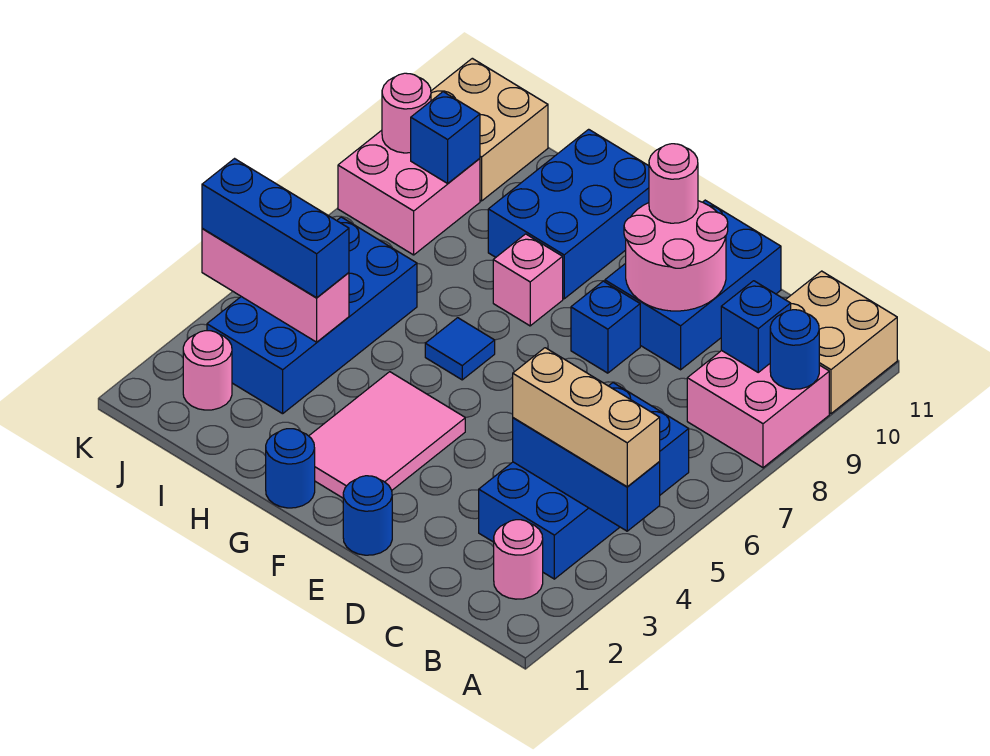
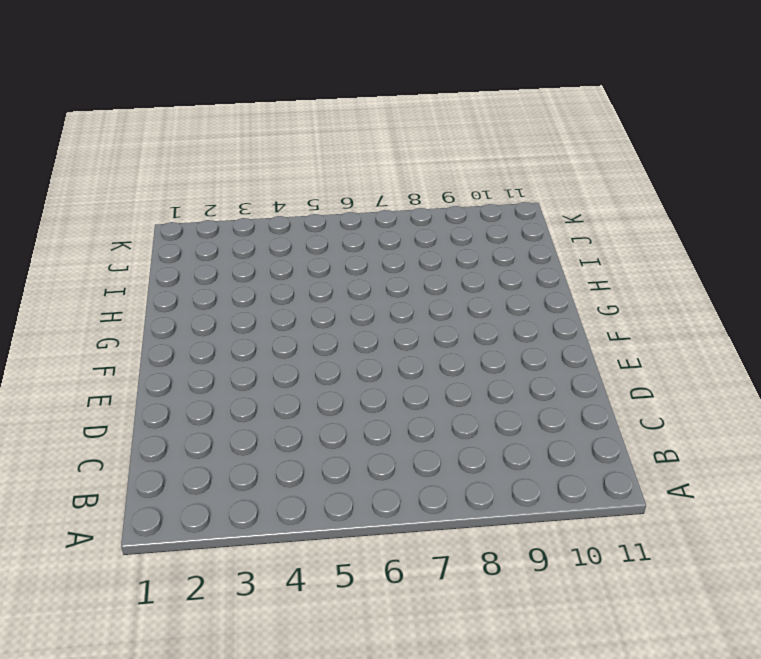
none -> pink brick A8:B9 level 1
none -> tan brick A10:B11 level 1
none -> pink round brick B2 level 1

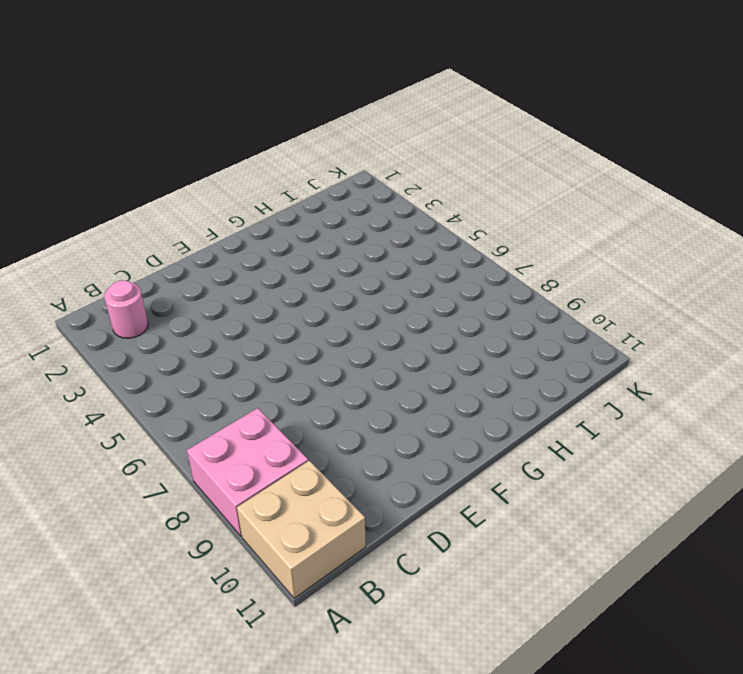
none -> blue brick B3:C6 level 1
none -> blue brick D9:E11 level 1
none -> blue round brick E1 level 1

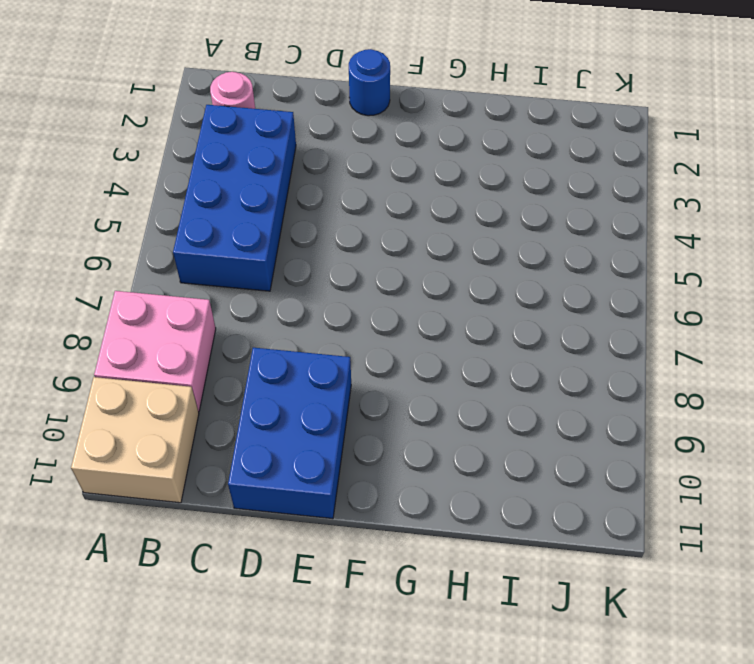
none -> blue brick E8 level 1
none -> pink tile F2:G4 level 1
none -> blue round brick G1 level 1

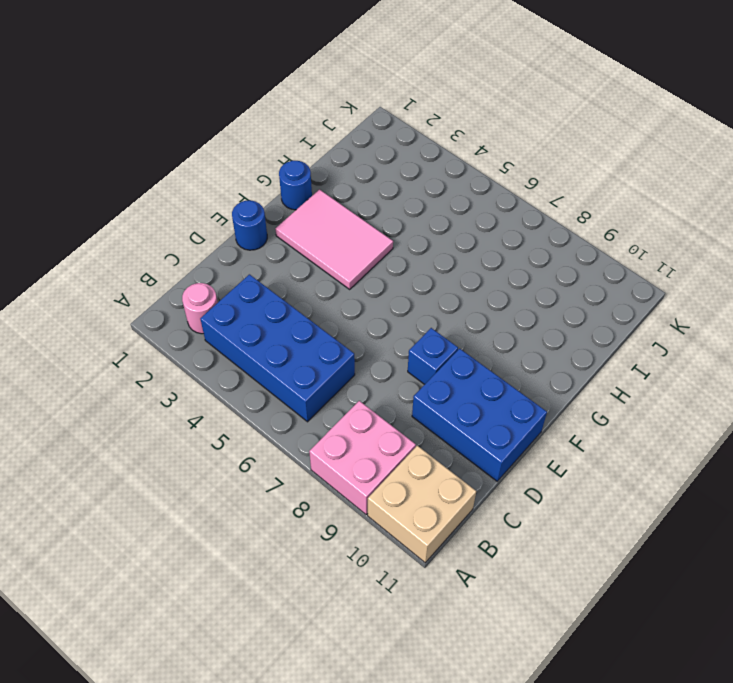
none -> blue tile G6 level 1
none -> pink brick G8 level 1
none -> blue brick G9:H11 level 1

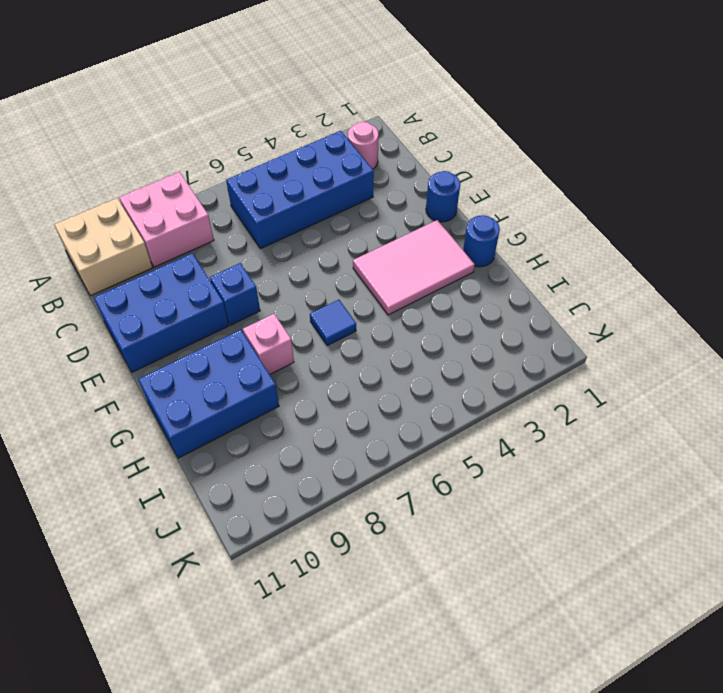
none -> blue brick I3:J6 level 1
none -> pink round brick J2 level 1
none -> pink brick J8:K9 level 1

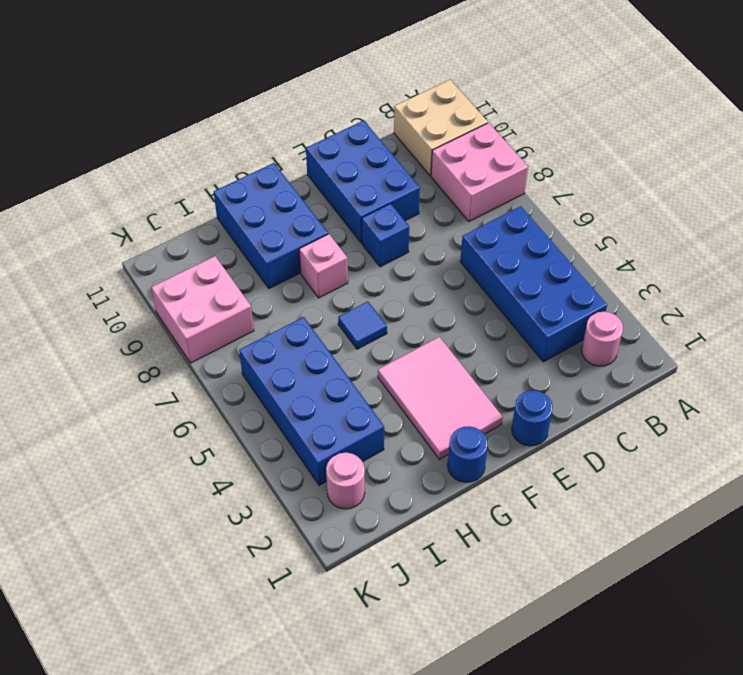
none -> tan brick J10:K11 level 1
none -> blue brick A4:C4 level 2
none -> blue round brick A9 level 2

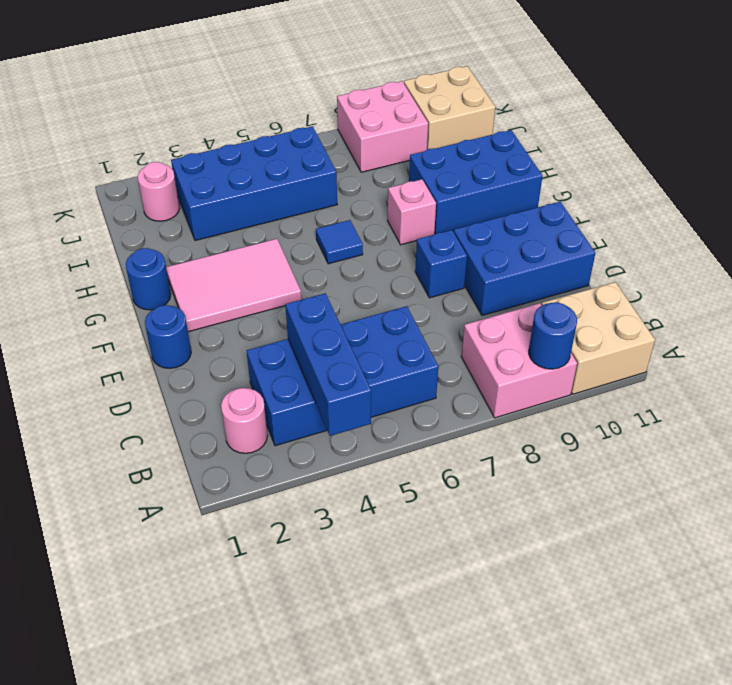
none -> blue brick B9 level 2
none -> pink round brick D9:E10 level 2
none -> pink brick I4:K4 level 2

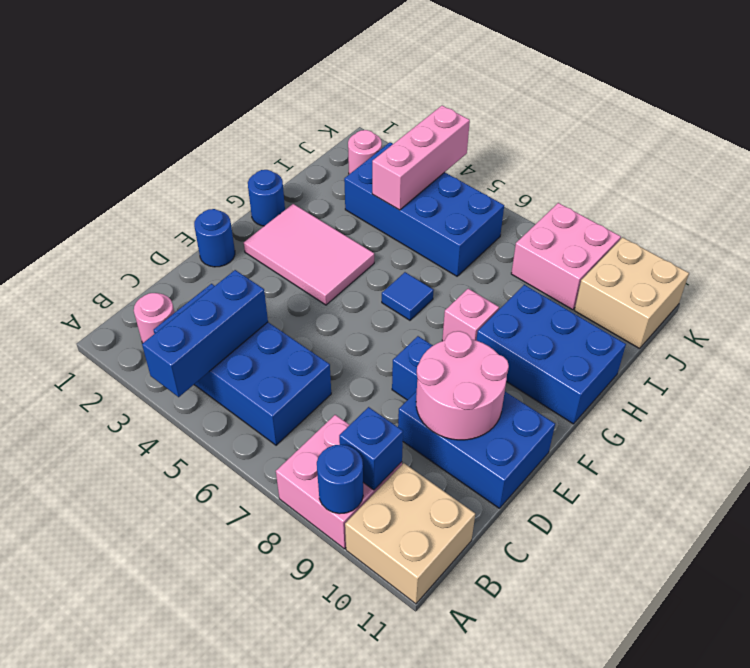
none -> blue brick J9 level 2
none -> pink round brick K9 level 2
none -> tan brick A4:C4 level 3

